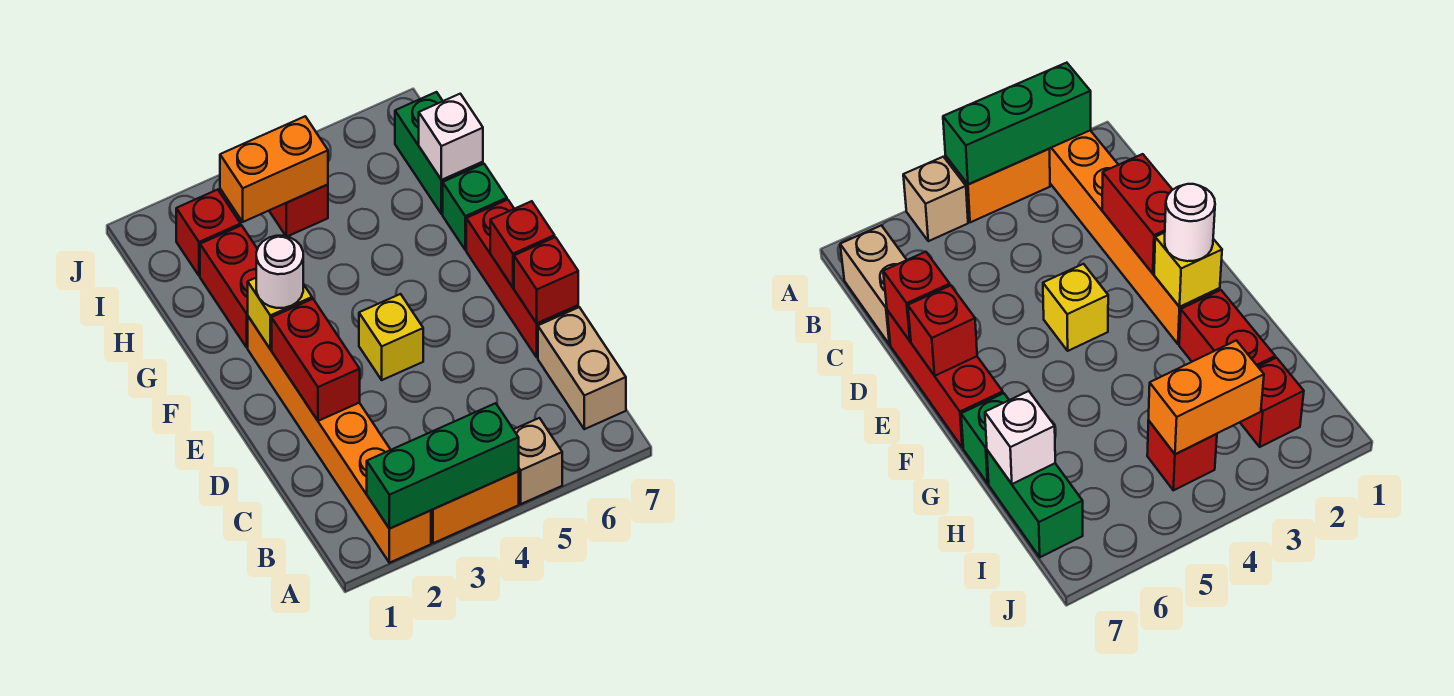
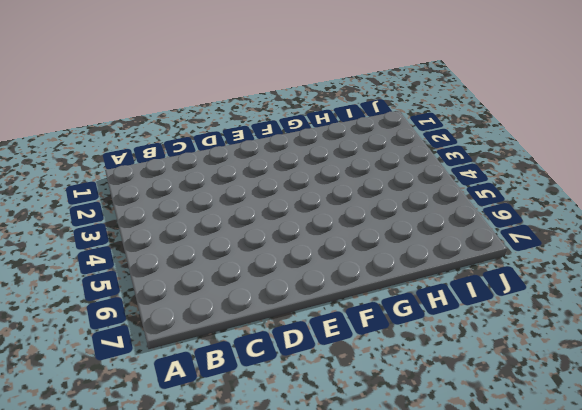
none -> orange brick A2:F2 level 1
none -> orange brick A3:A4 level 1
none -> tan brick A5 level 1

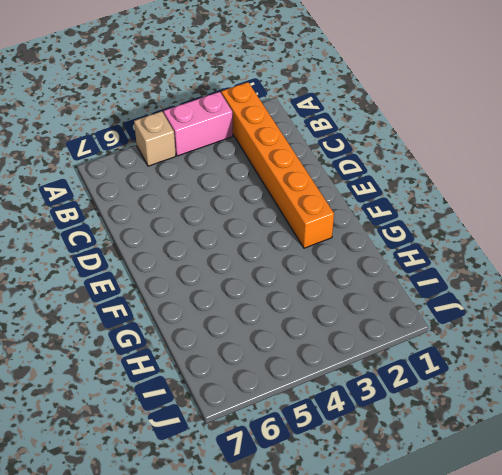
pink brick A3:A4 level 1 -> orange brick A3:A4 level 1
none -> tan brick B7:C7 level 1
none -> red brick D7:F7 level 1
none -> yellow brick E4 level 1

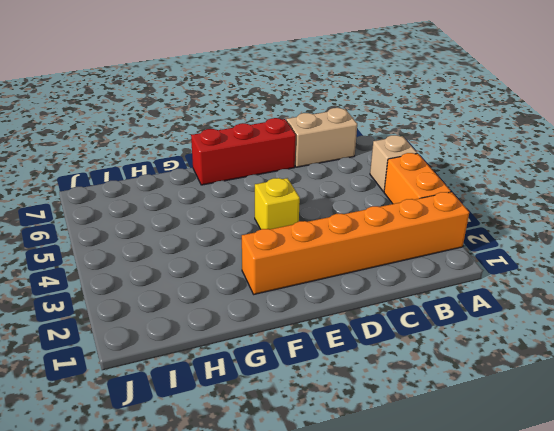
none -> red brick G2:H2 level 1
none -> green brick G7 level 1
none -> green brick H7:I7 level 1

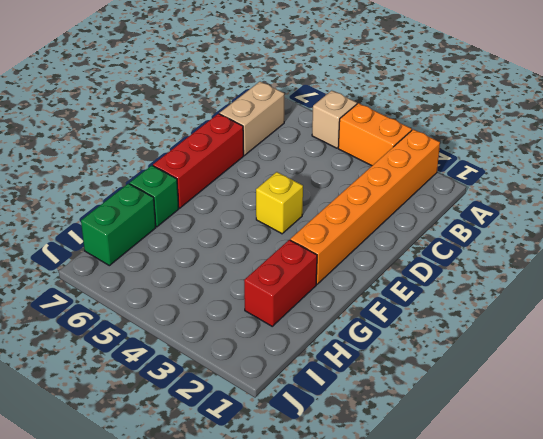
none -> red brick I2 level 1
none -> red brick I4 level 1
none -> green brick A2:A4 level 2

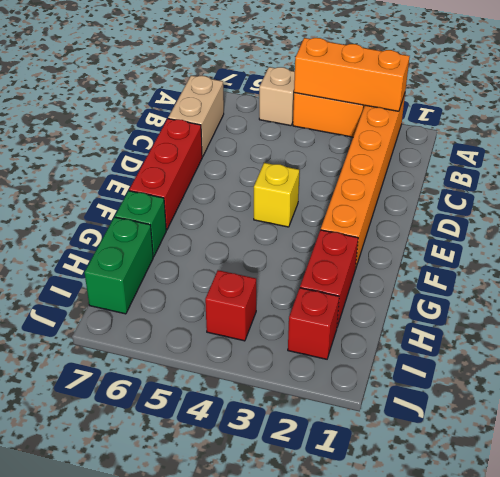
orange brick A2:A4 level 2 -> green brick A2:A4 level 2
none -> red brick D2:E2 level 2
none -> red brick D7 level 2
none -> red brick E7 level 2

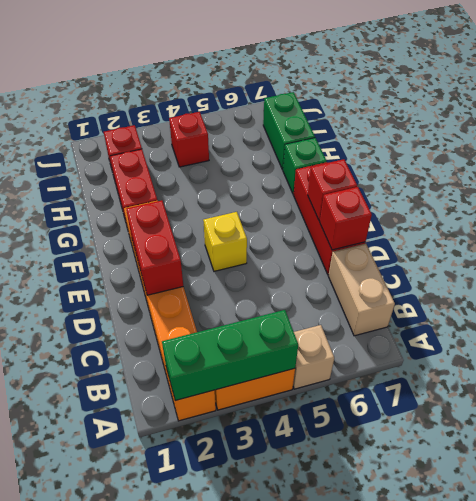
none -> yellow brick F2 level 2
none -> white brick H7 level 2
none -> orange brick I3:I4 level 2

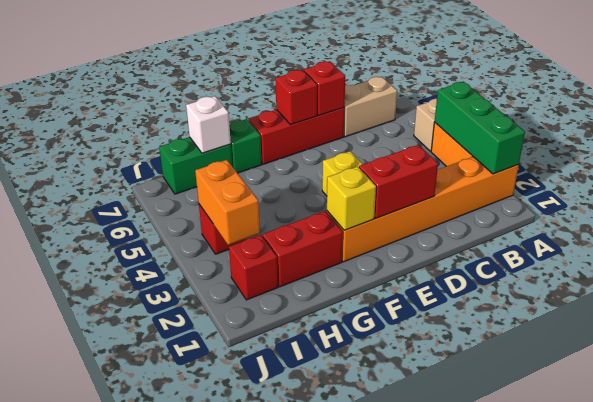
none -> white round brick F2 level 3

